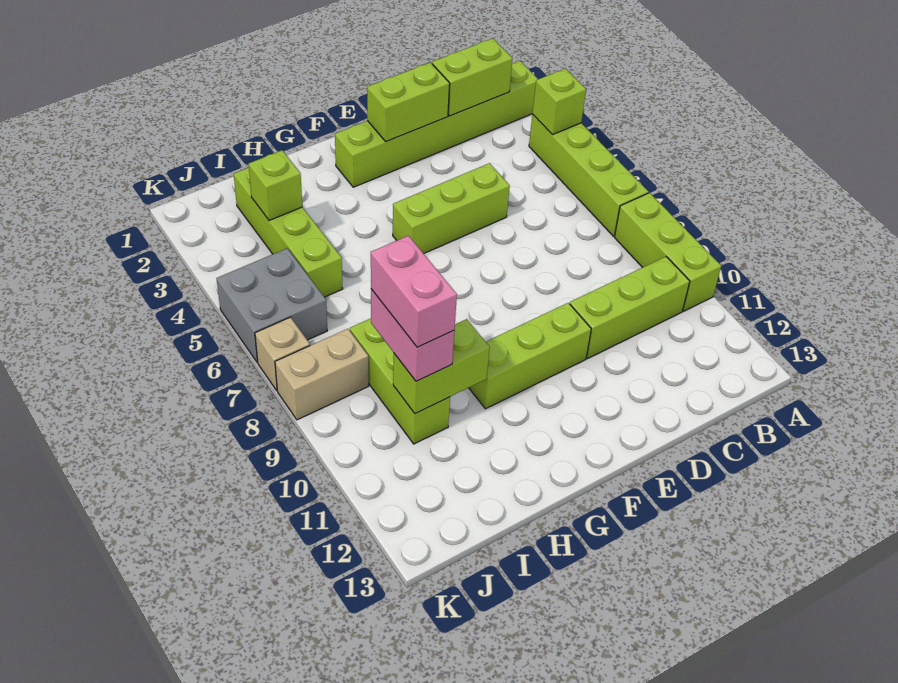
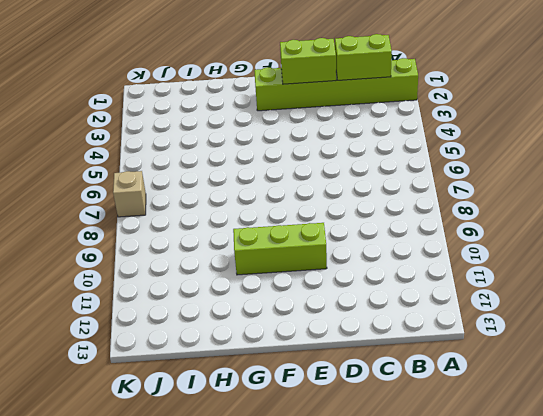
none -> lime brick A4:A7 level 1
none -> lime brick A8:A10 level 1
none -> lime brick B10:D10 level 1

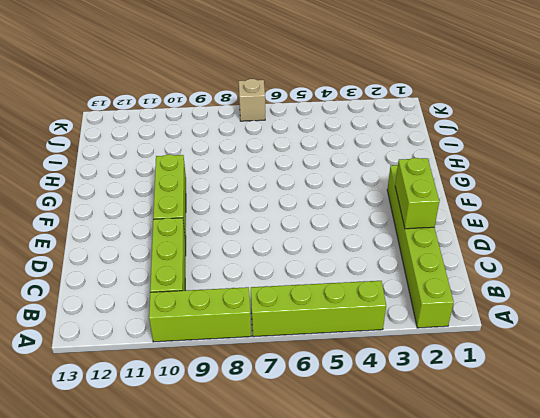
none -> lime brick D5:F5 level 1
none -> lime brick I2:I5 level 1
none -> lime brick I8:I10 level 1

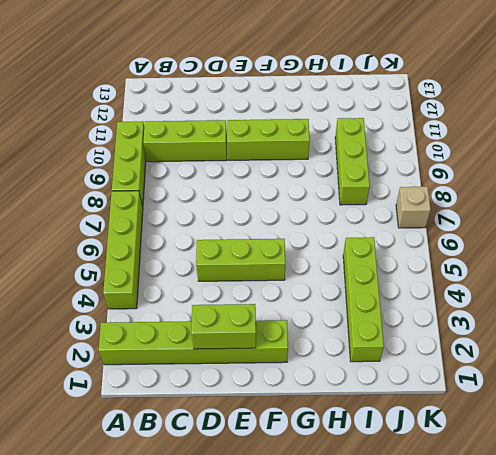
none -> grey brick J5:K6 level 1
none -> tan brick J8:K8 level 1
none -> lime brick A4 level 2

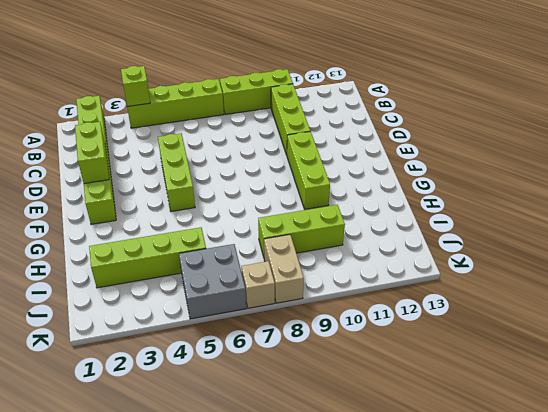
none -> lime brick B2:C2 level 2
none -> lime brick H10:I10 level 2
none -> lime brick I3 level 2

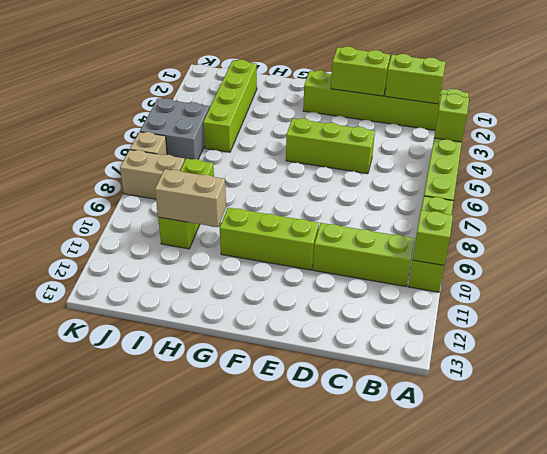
lime brick A10 level 2 -> lime brick I3 level 2
tan brick H10:I10 level 2 -> lime brick H10:I10 level 2
none -> pink brick I9:I10 level 3
none -> pink brick I9:I10 level 4

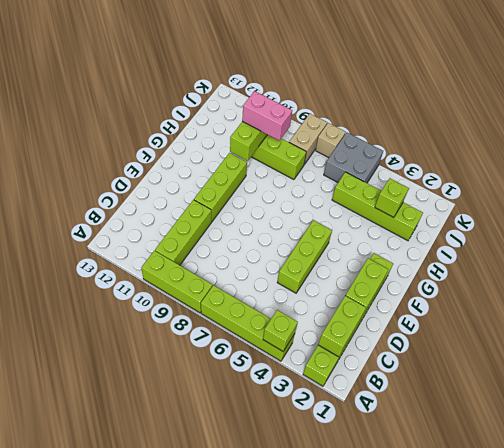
none -> pink brick I9:I10 level 4

